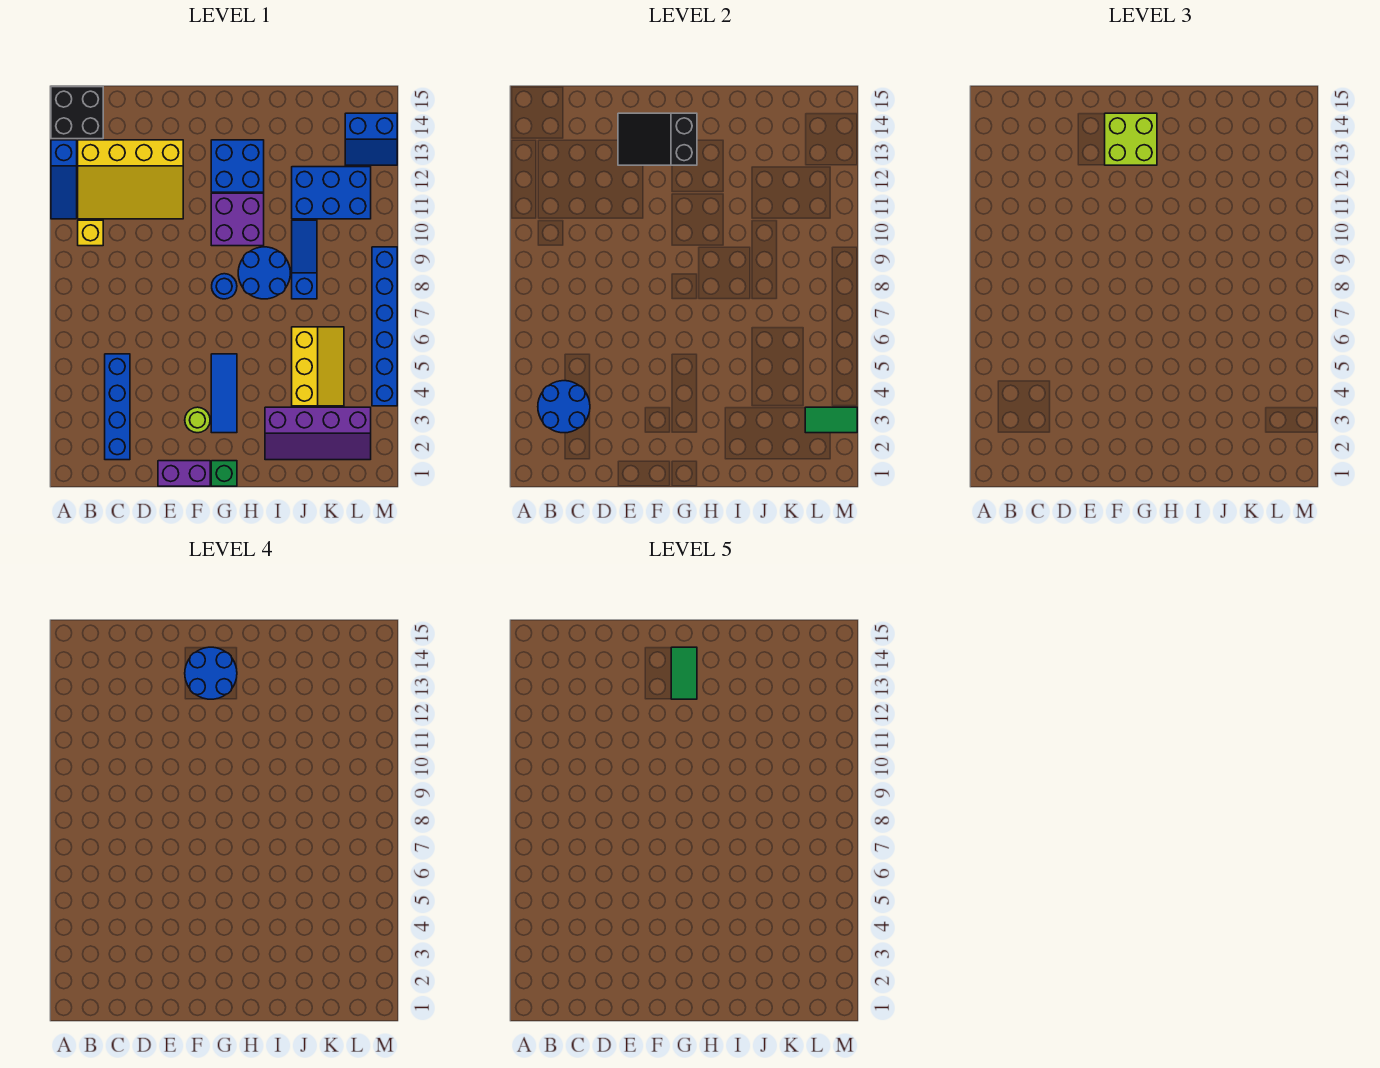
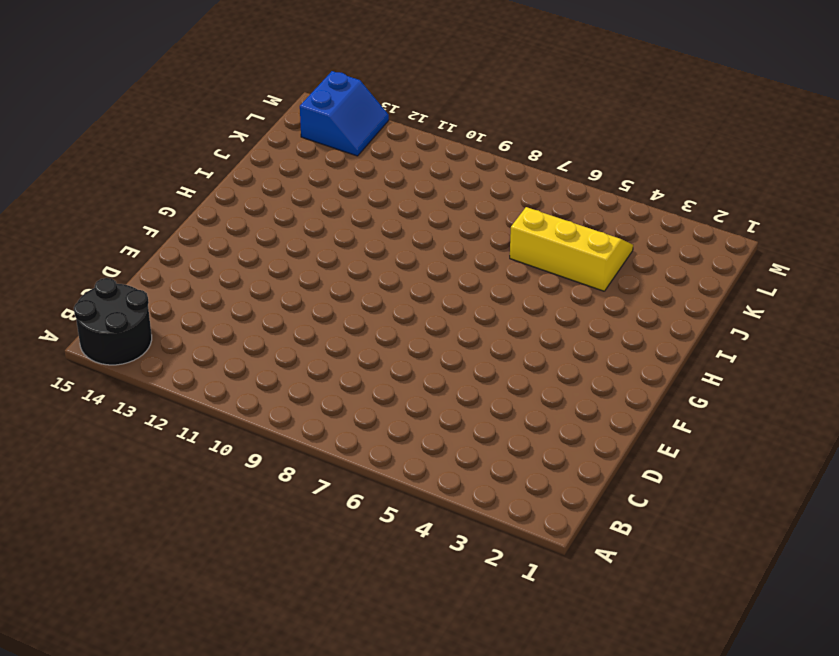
black round brick A14:B15 level 1 -> black brick A14:B15 level 1
none -> blue slope A11:A13 level 1 top 13
none -> yellow brick B10 level 1
none -> yellow slope B11:E13 level 1 top 13

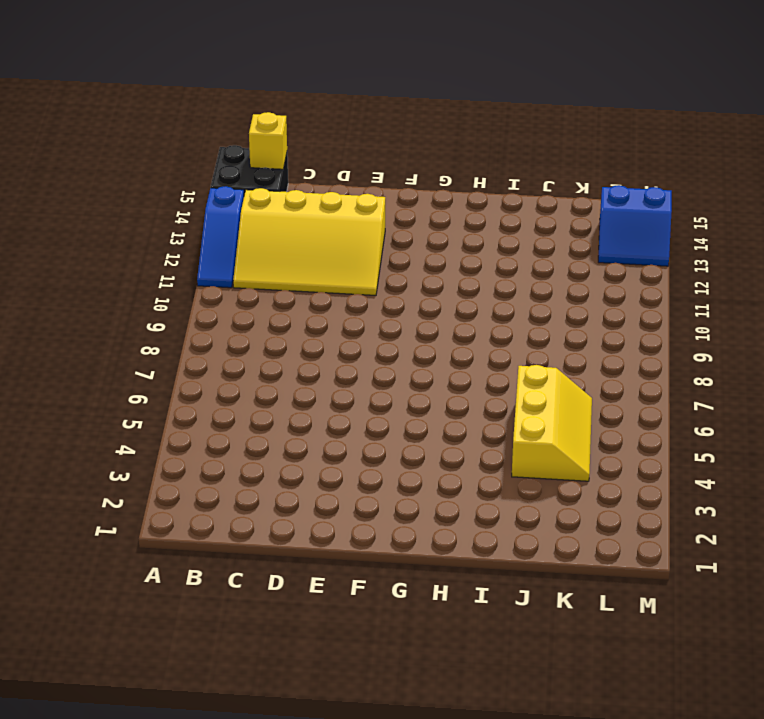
yellow brick B15 level 2 -> yellow brick B10 level 1
none -> blue brick C2:C5 level 1
none -> purple brick E1:F1 level 1
none -> lime round brick F3 level 1

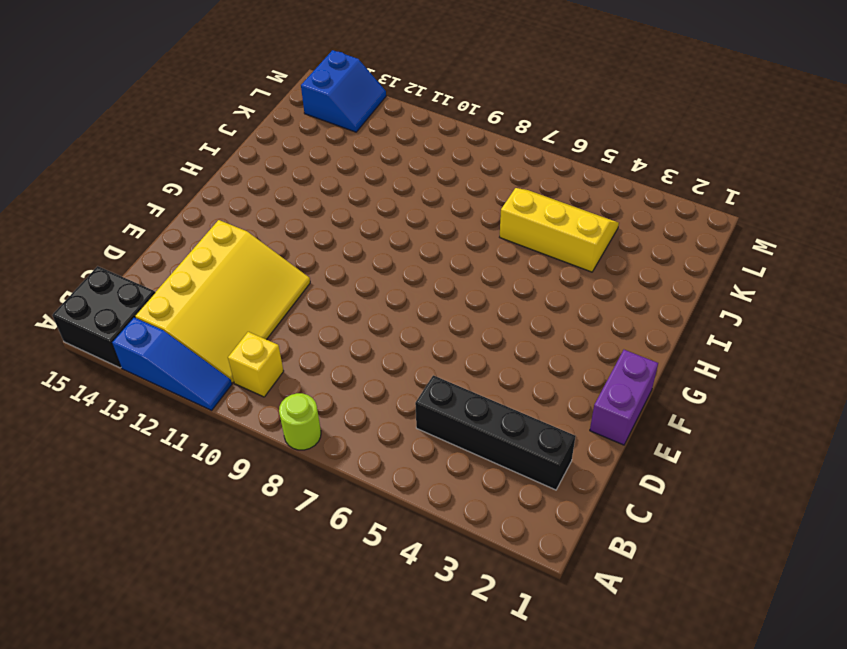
lime round brick A8 level 1 -> lime round brick F3 level 1
black brick C2:C5 level 1 -> blue brick C2:C5 level 1
none -> green brick G1 level 1
none -> blue tile G3:G5 level 1
none -> blue round brick G8 level 1

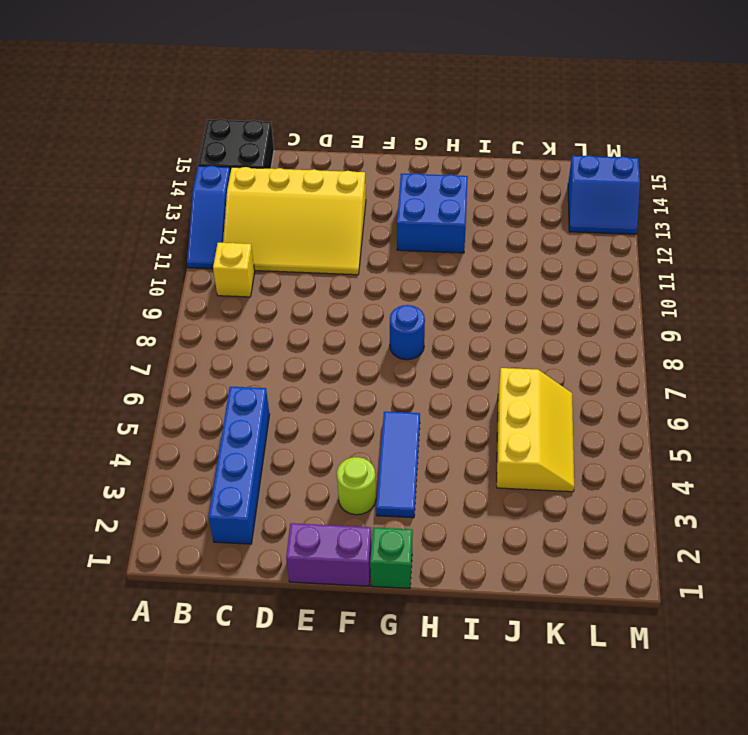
none -> purple brick G10:H11 level 1
none -> blue round brick H8:I9 level 1
none -> purple slope I2:L3 level 1 top 3

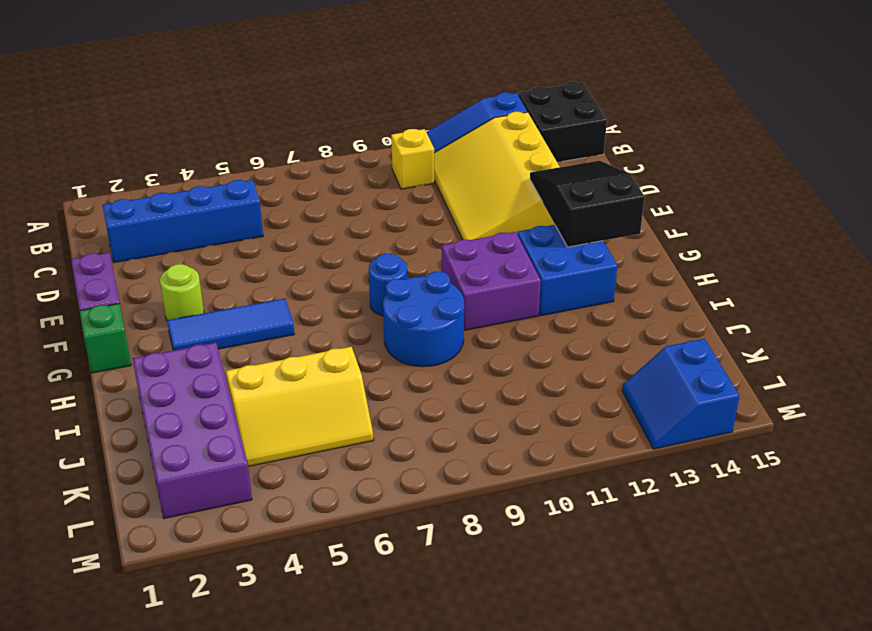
purple brick I2:L3 level 1 -> purple slope I2:L3 level 1 top 3
none -> blue slope J8:J10 level 1 top 8
none -> blue brick J11:L12 level 1
none -> blue brick M4:M9 level 1

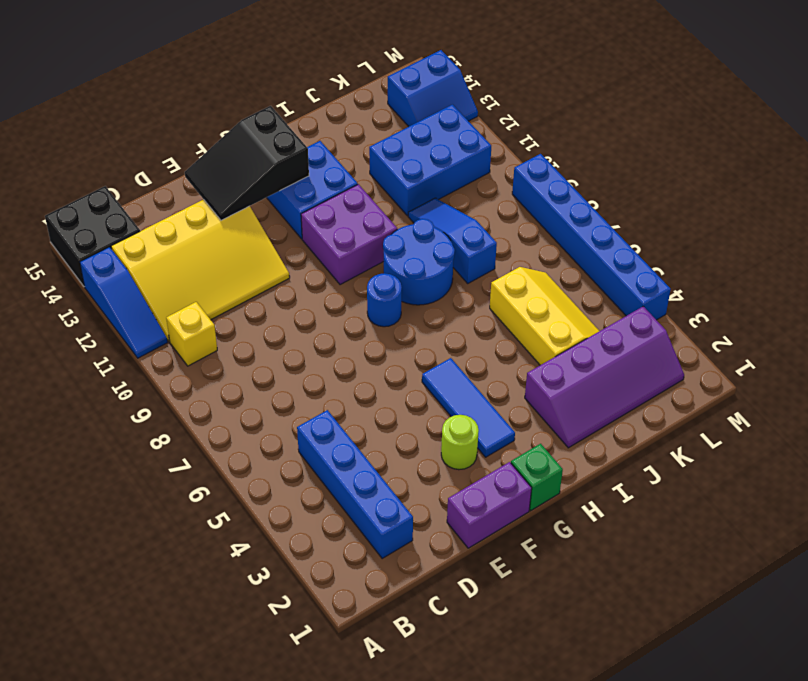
none -> blue round brick B3:C4 level 2
none -> green tile L3:M3 level 2
none -> lime brick F13:G14 level 3

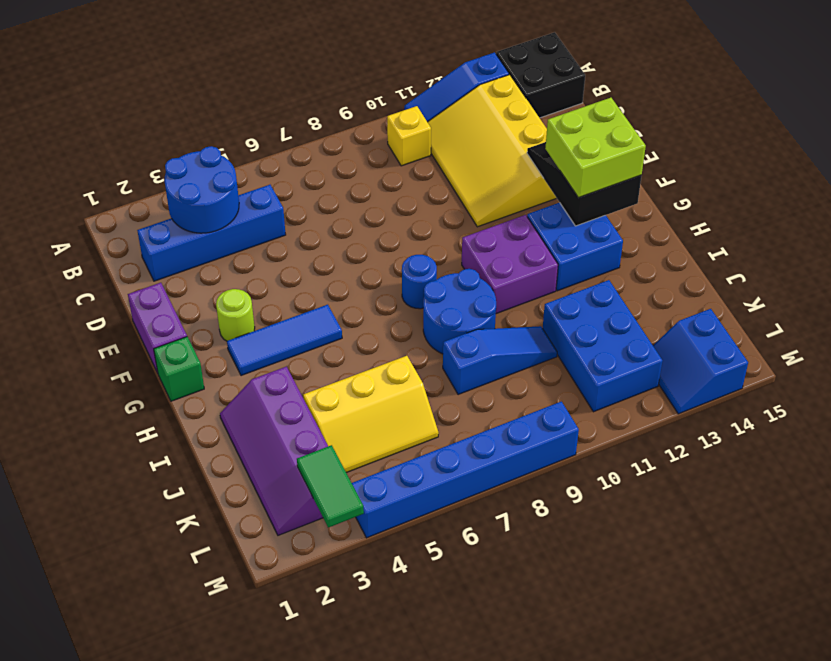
none -> blue round brick F13:G14 level 4
none -> green tile G13:G14 level 5

